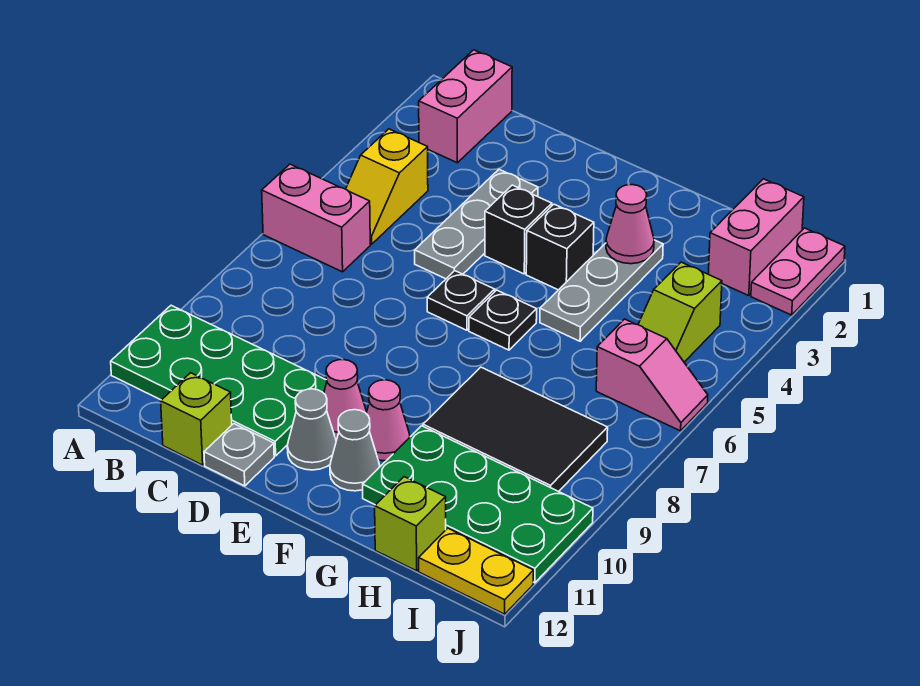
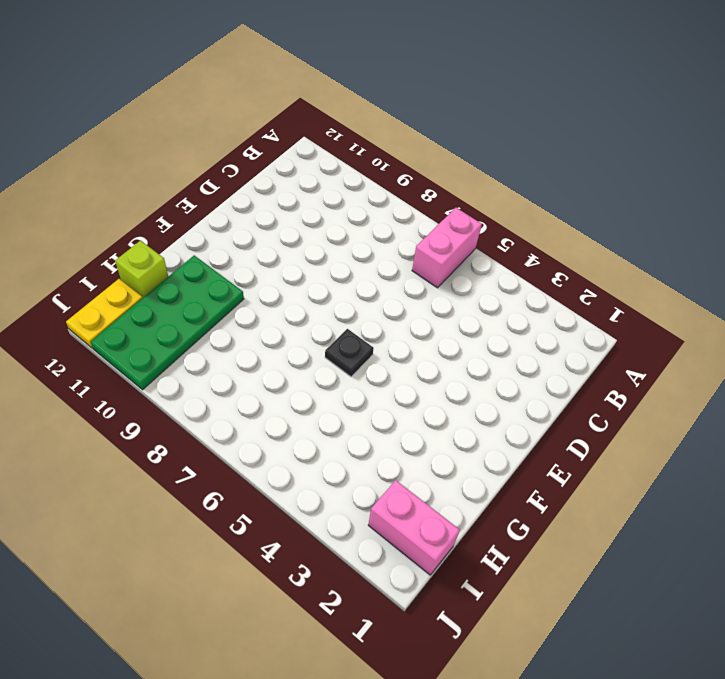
none -> green plate A10:D11 level 1
none -> pink brick B1:B2 level 1
none -> yellow slope B4:B5 level 1 top 4

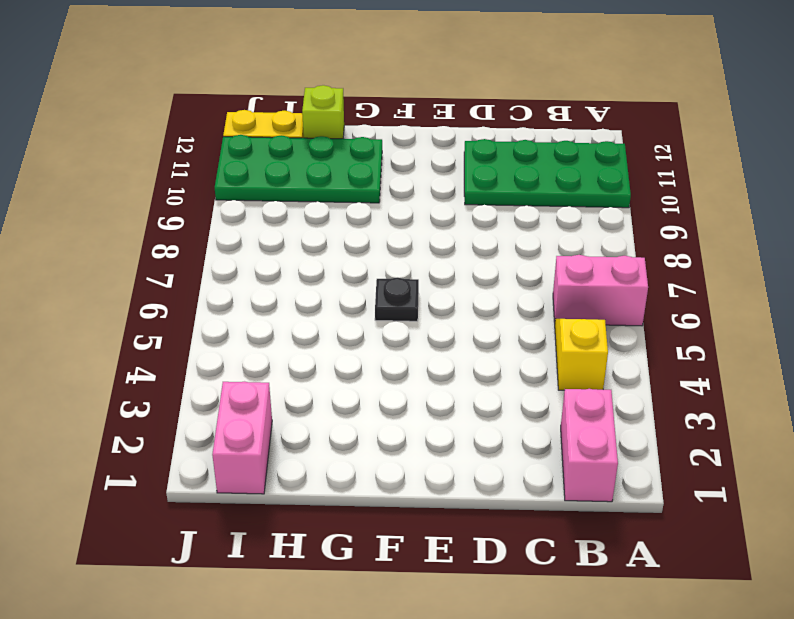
none -> lime brick C12 level 1
none -> grey plate D3:D5 level 1
none -> grey plate D12 level 1

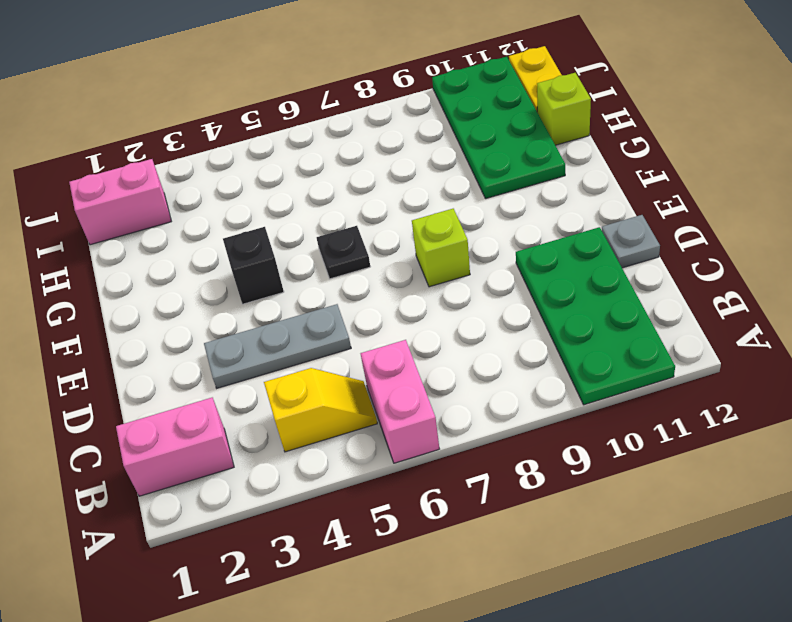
lime brick E8 level 1 -> lime brick C12 level 1
none -> black brick E4 level 1
none -> black plate E6 level 1
none -> pink cone E10 level 1

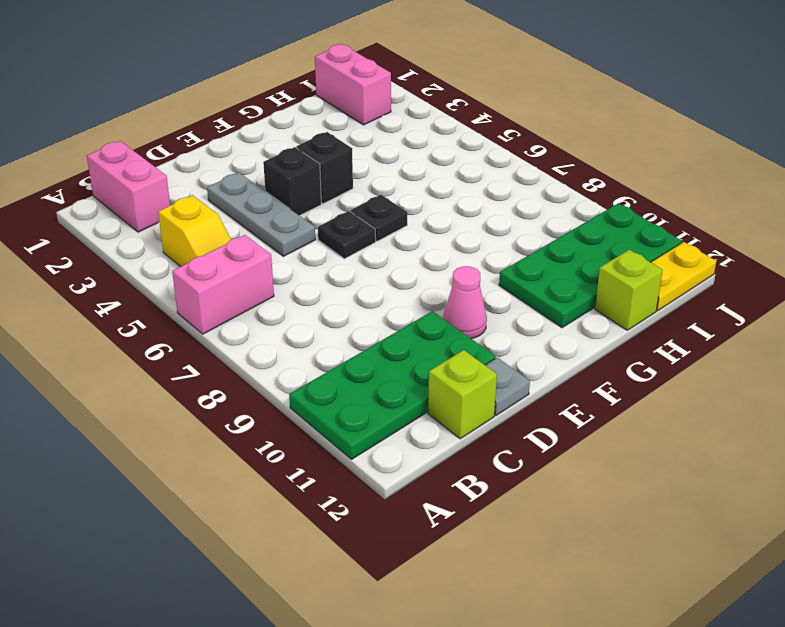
none -> grey cone E11 level 1
none -> pink cone F10 level 1
none -> grey cone F11 level 1

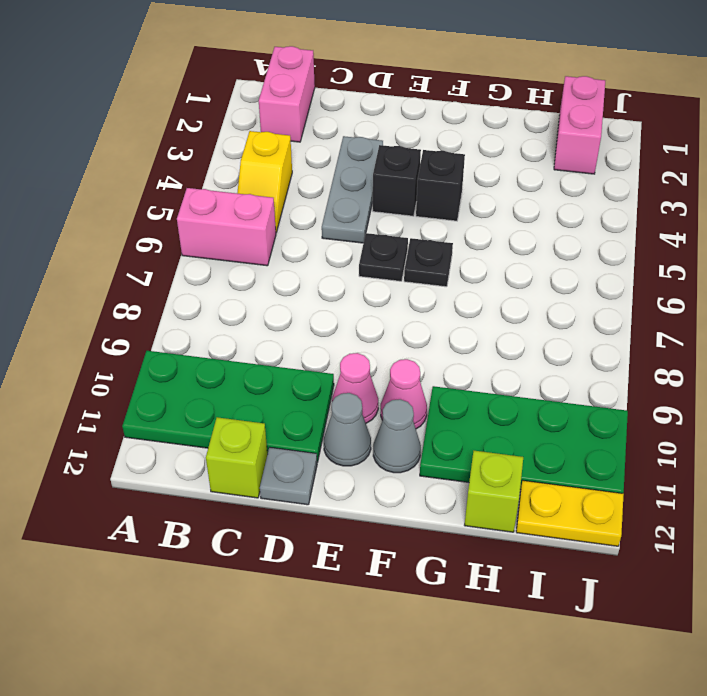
none -> grey plate G3:G5 level 1
none -> black tile G8:I9 level 1
none -> lime slope I4:I5 level 1 top 4

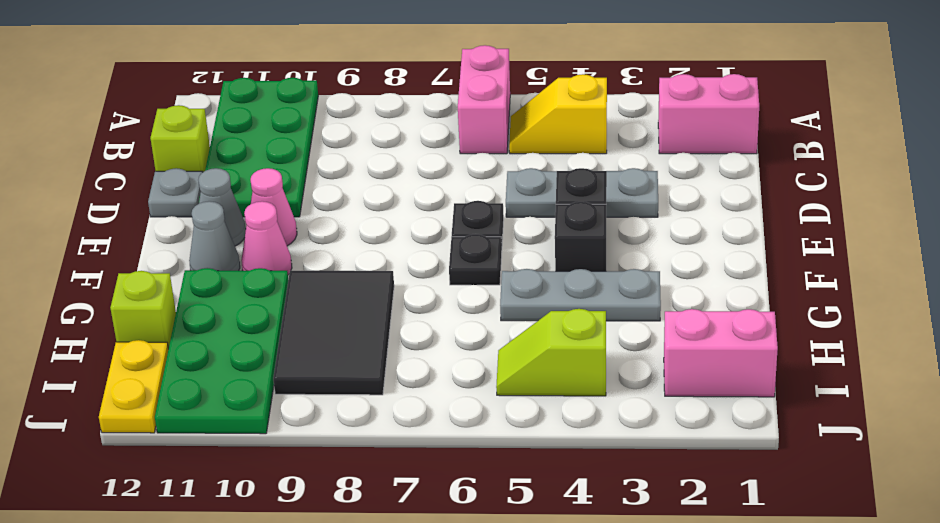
none -> pink slope I6:J6 level 1 top I
none -> pink plate J1:J2 level 1
none -> pink cone G3 level 2

